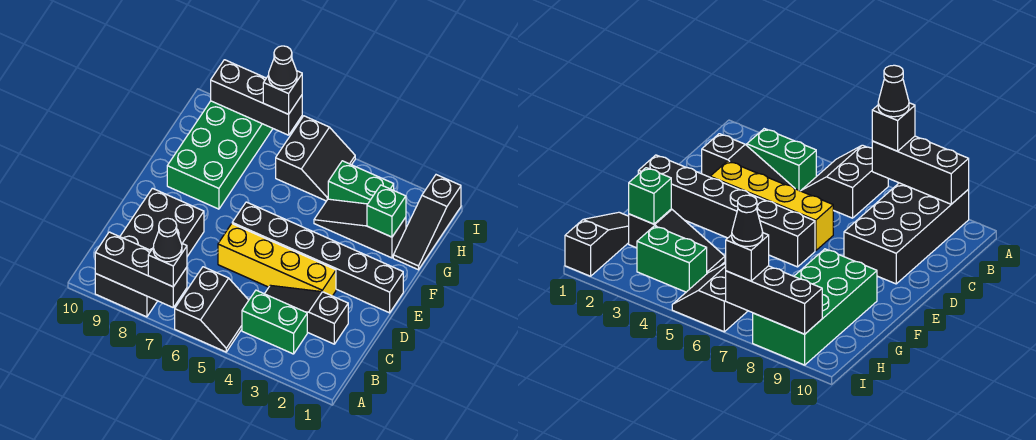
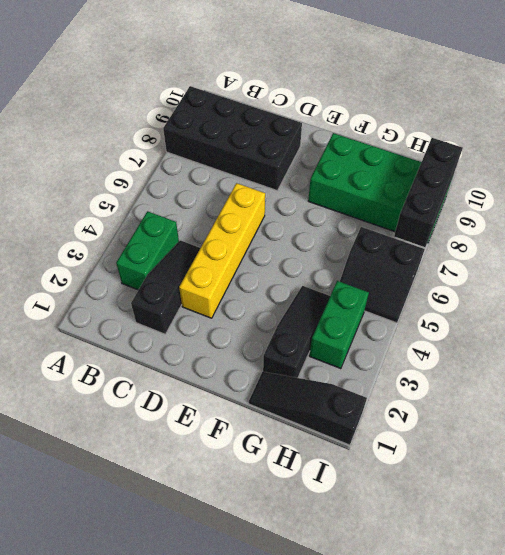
none -> black slope A5:B6 level 1 top 6
none -> black brick E1:E6 level 1
none -> black brick A7:A9 level 2

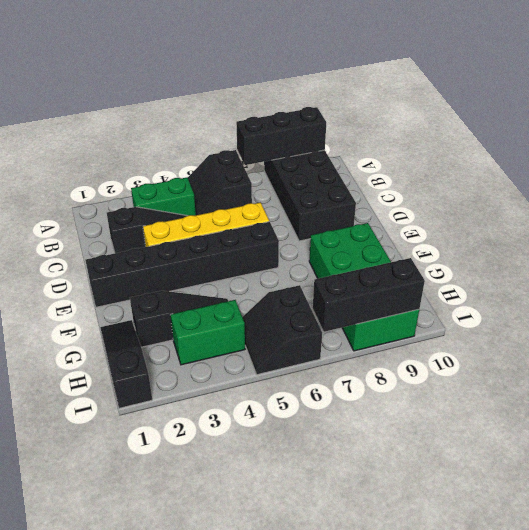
none -> green brick G2 level 2
none -> black brick A7 level 3
none -> black brick I7 level 3

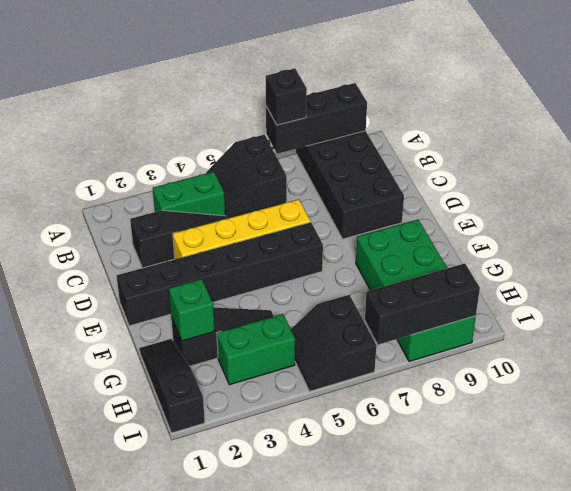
none -> black brick I7 level 3
none -> black cone A7 level 4
none -> black cone I7 level 4

